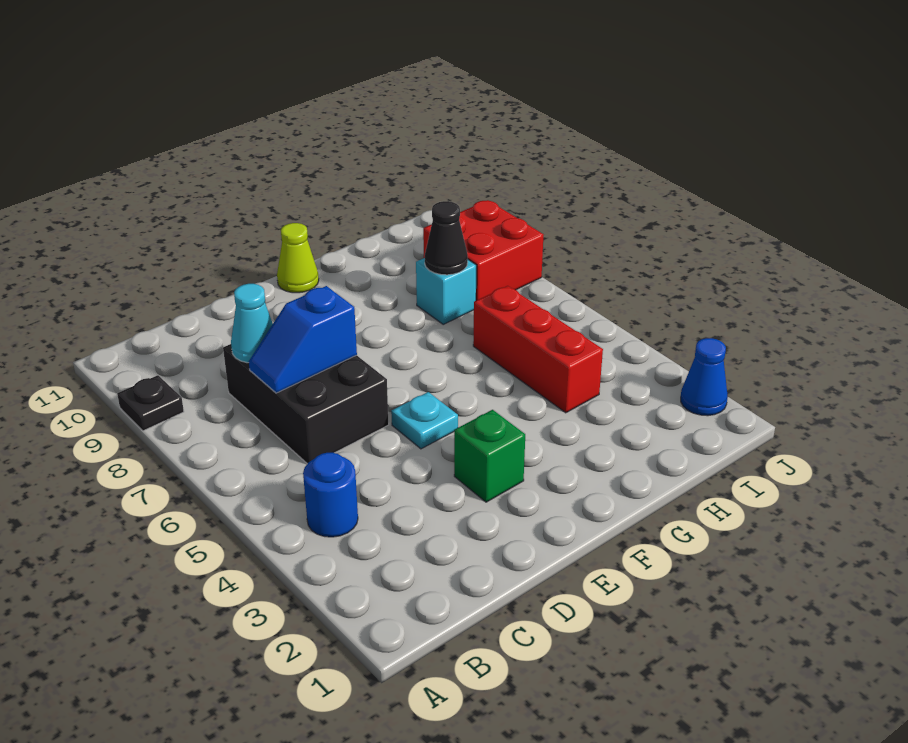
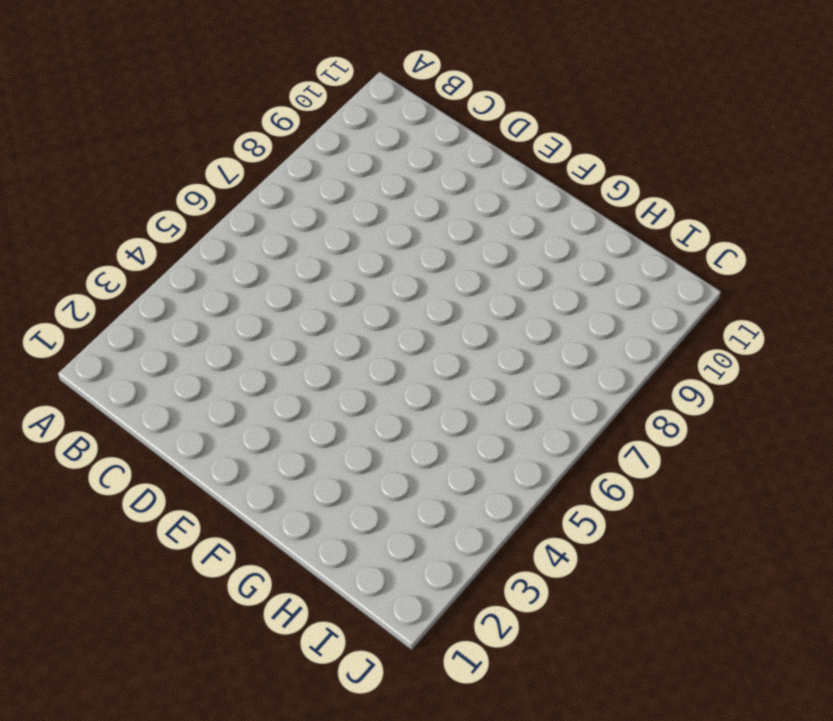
none -> black plate A9 level 1
none -> blue round brick B4 level 1
none -> black brick C6:D8 level 1

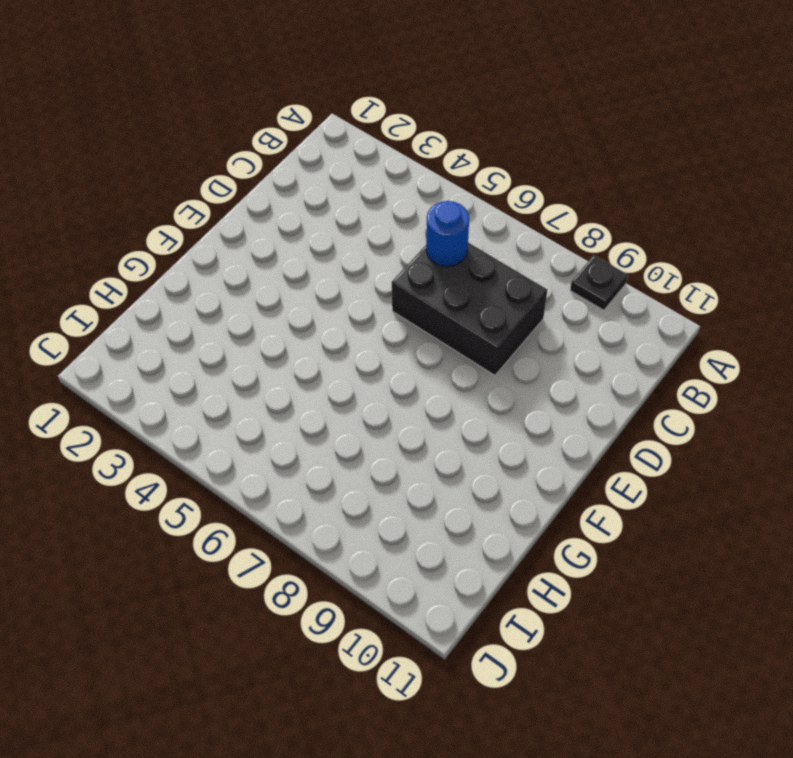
blue round brick C6 level 2 -> blue round brick B4 level 1
none -> green brick E3 level 1
none -> cyan plate E5 level 1
none -> lime cone F11 level 1

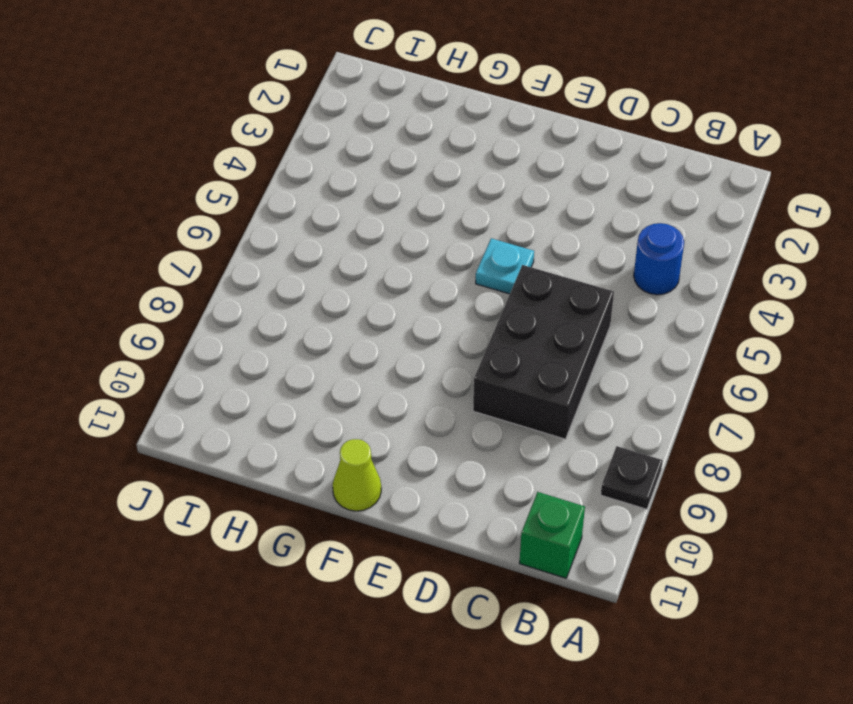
green brick B11 level 1 -> green brick E3 level 1
none -> red brick H4:H6 level 1
none -> cyan brick H8 level 1
none -> red brick I8:J9 level 1

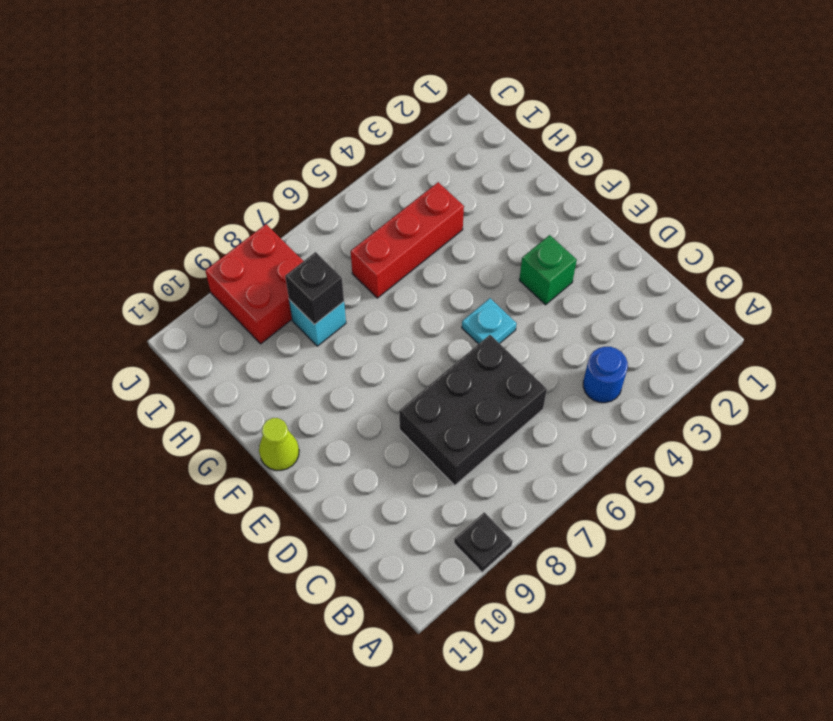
black brick H8 level 2 -> black cone H8 level 2
none -> blue cone J2 level 1
none -> blue slope C7:D7 level 2 top D
none -> cyan cone C8 level 2

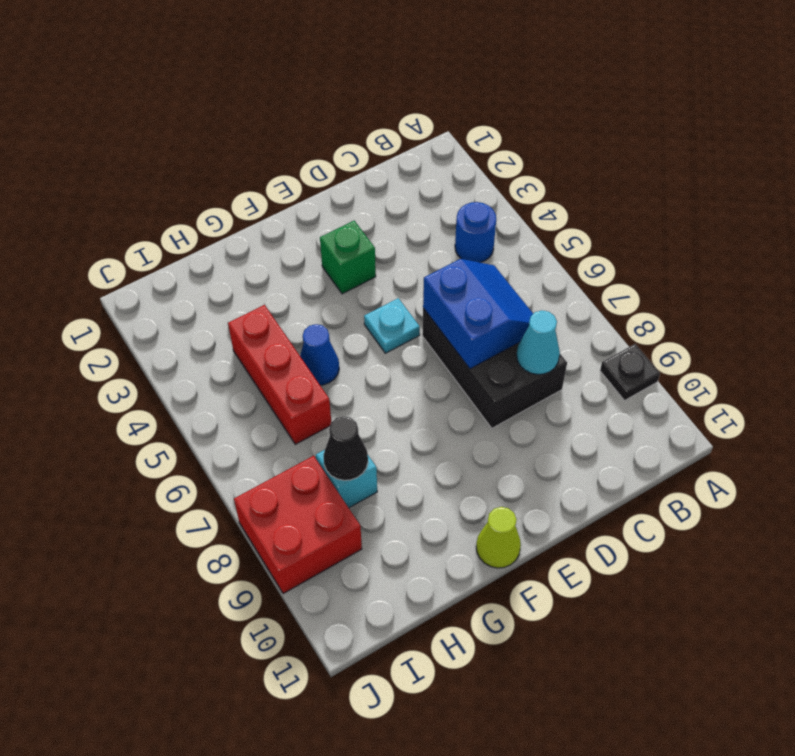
blue slope C6:D7 level 2 top D -> blue slope C7:D7 level 2 top D
blue cone G5 level 1 -> blue cone J2 level 1

